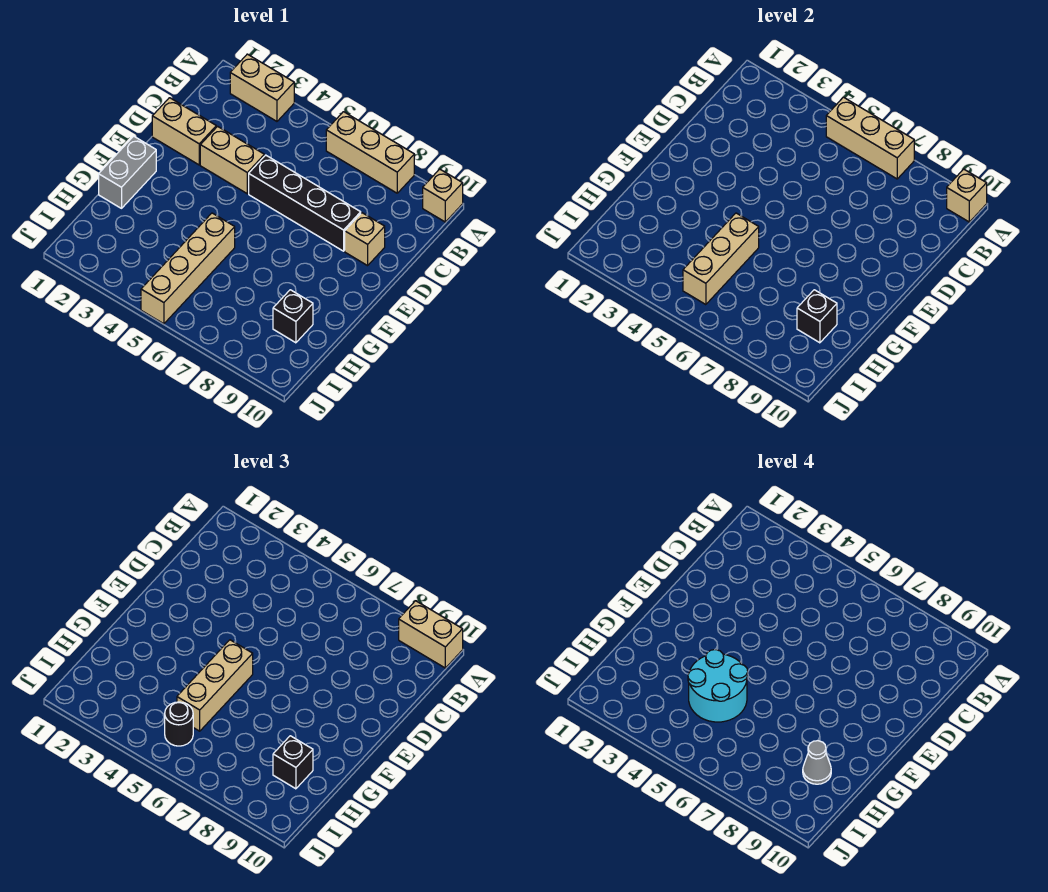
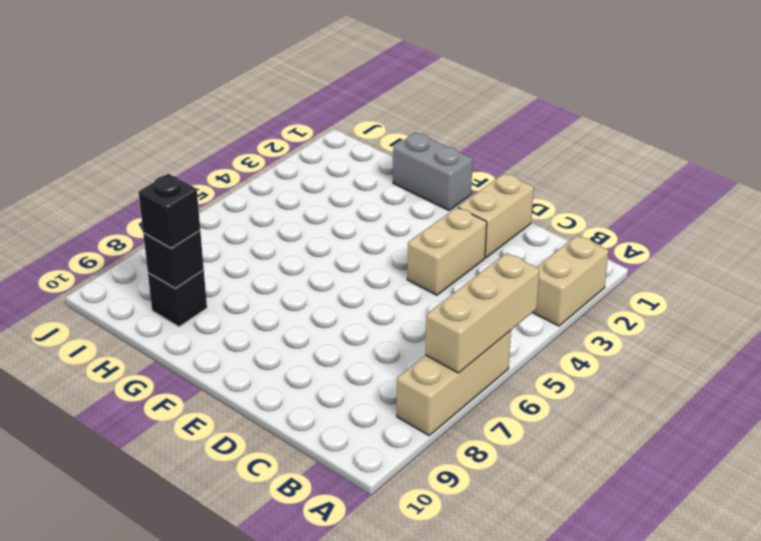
none -> tan brick A10 level 1
none -> black brick D5:D8 level 1
none -> tan brick D9 level 1

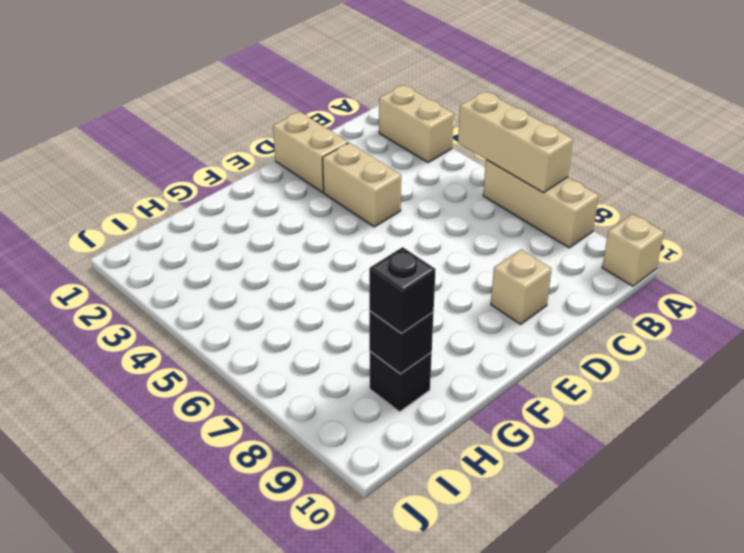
none -> black brick D5:D8 level 1
none -> grey brick F1:G1 level 1
none -> tan brick G5:J5 level 1

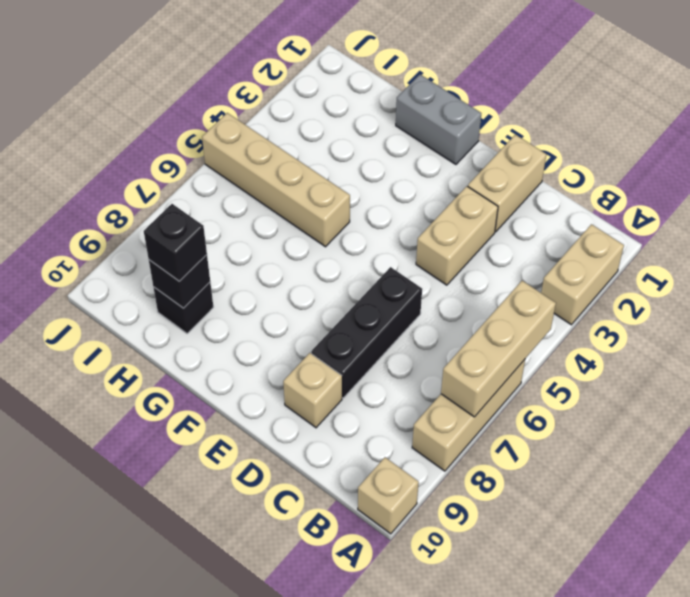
black brick D6:D8 level 1 -> black brick D5:D8 level 1
none -> tan brick A10 level 2
none -> tan brick G5:I5 level 2
none -> tan brick A9:A10 level 3

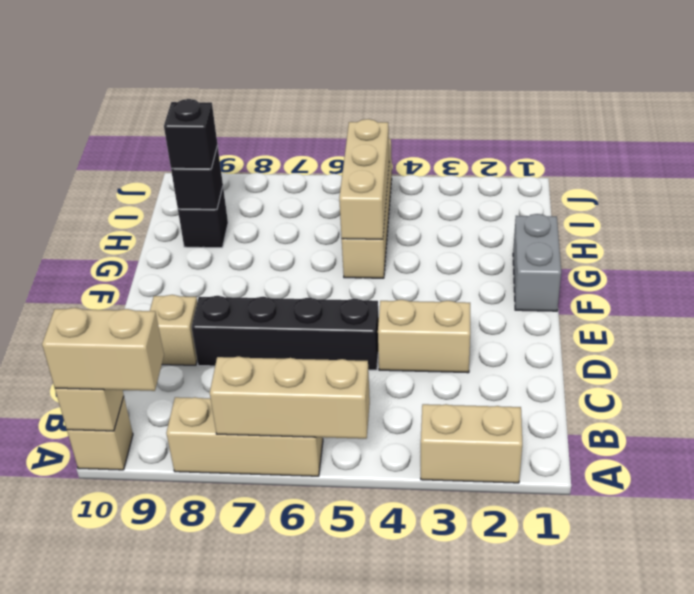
none -> tan brick D1:D2 level 1
none -> tan brick F5:H5 level 3
none -> black round brick I5 level 3

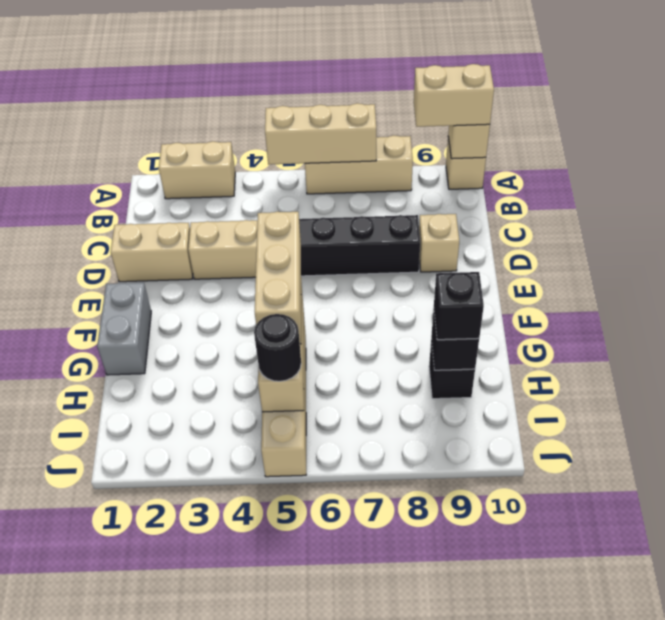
none -> cyan round brick G4:H5 level 4
none -> grey cone H9 level 4

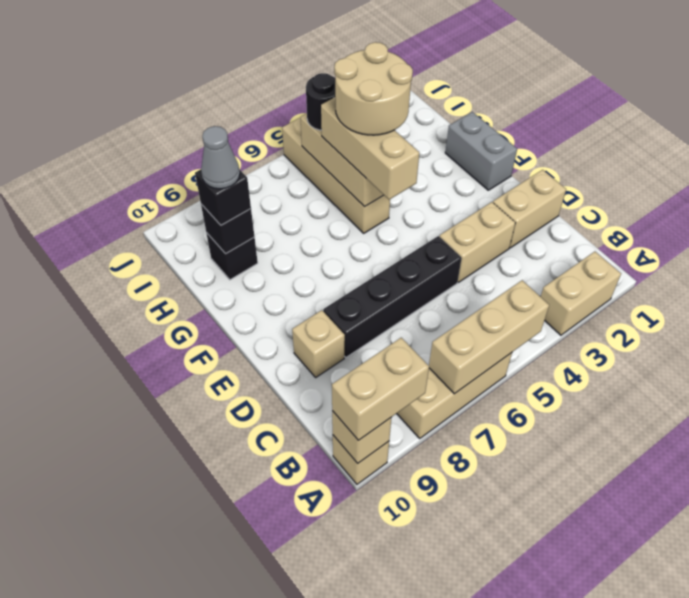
tan round brick G4:H5 level 4 -> cyan round brick G4:H5 level 4

